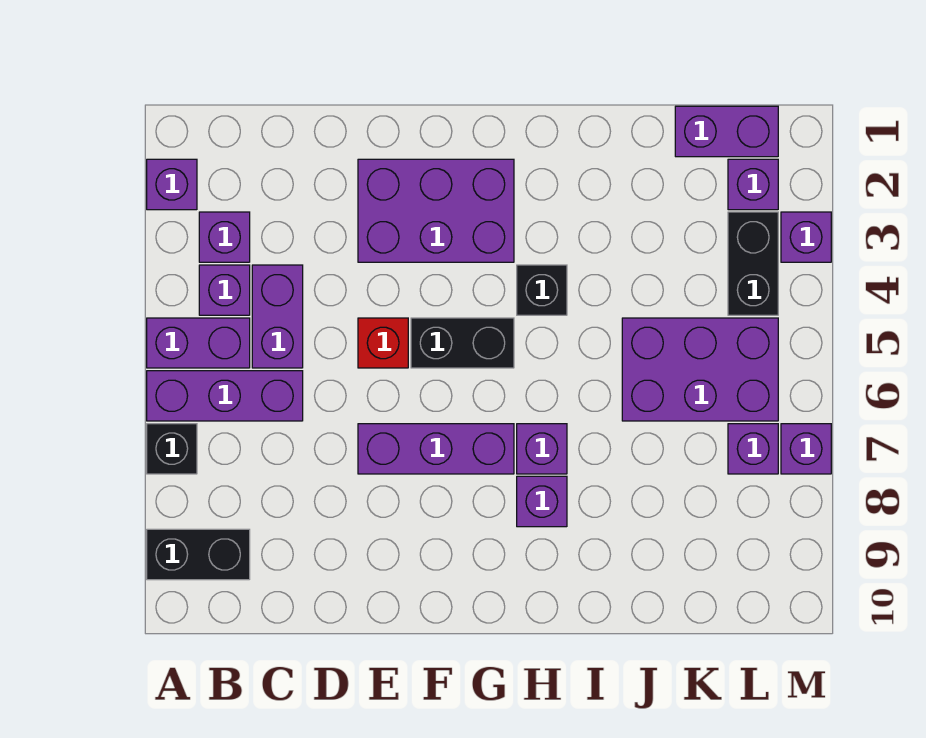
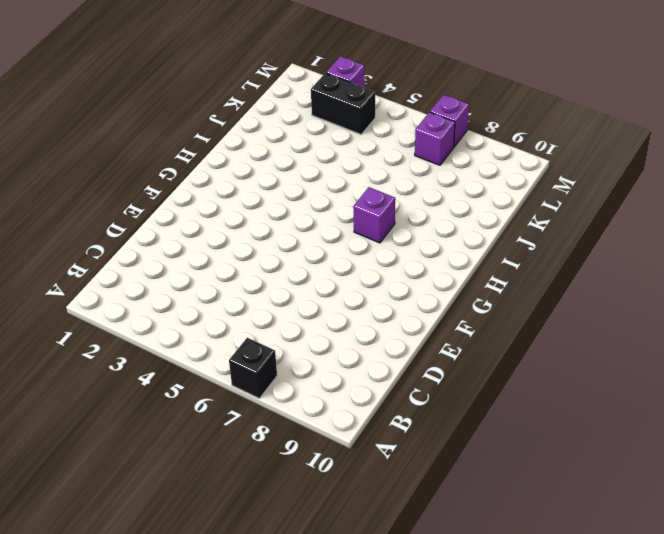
none -> purple brick A2 level 1
none -> purple brick A5:B5 level 1
none -> purple brick A6:C6 level 1

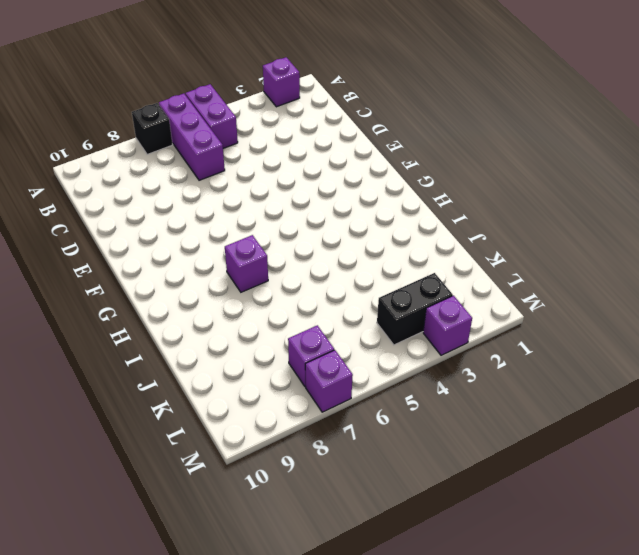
none -> black brick A9:B9 level 1
none -> purple brick B3 level 1
none -> purple brick B4 level 1

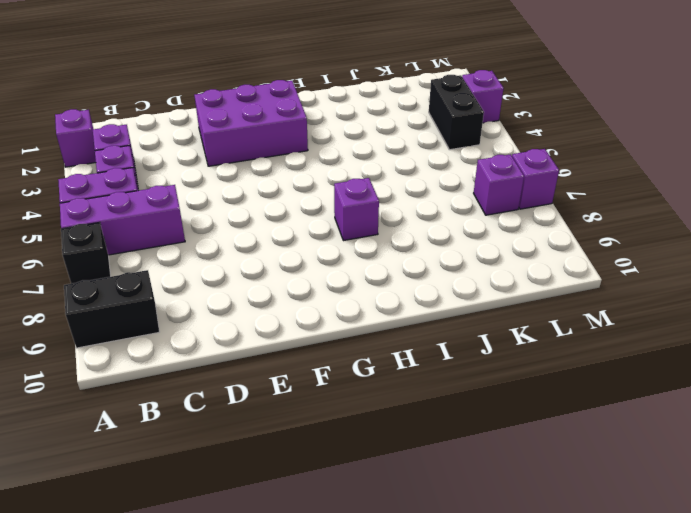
none -> purple brick C4:C5 level 1
none -> red brick E5 level 1
none -> purple brick E7:G7 level 1

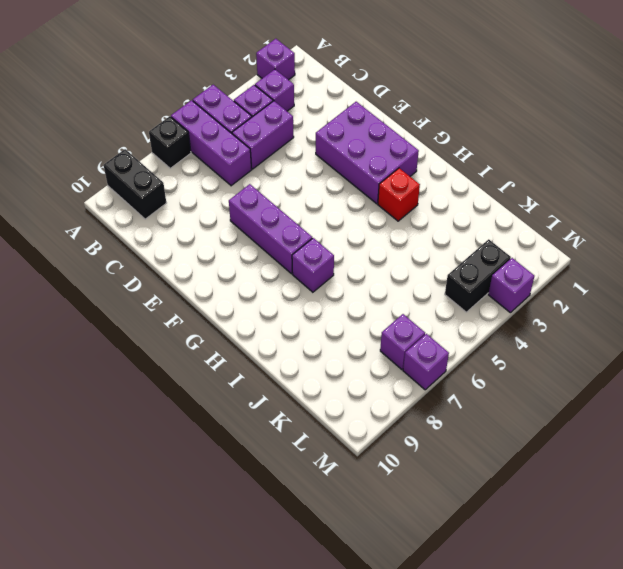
red brick H3 level 1 -> red brick E5 level 1
none -> black brick F5:G5 level 1
none -> black brick H4 level 1
none -> purple brick H8 level 1

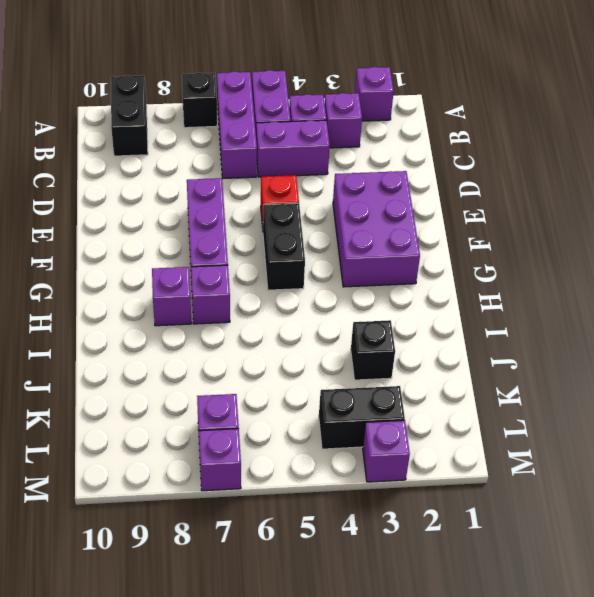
black brick J3 level 1 -> black brick H4 level 1
none -> purple brick J5:L6 level 1
none -> purple brick K1:L1 level 1
none -> purple brick L2 level 1

